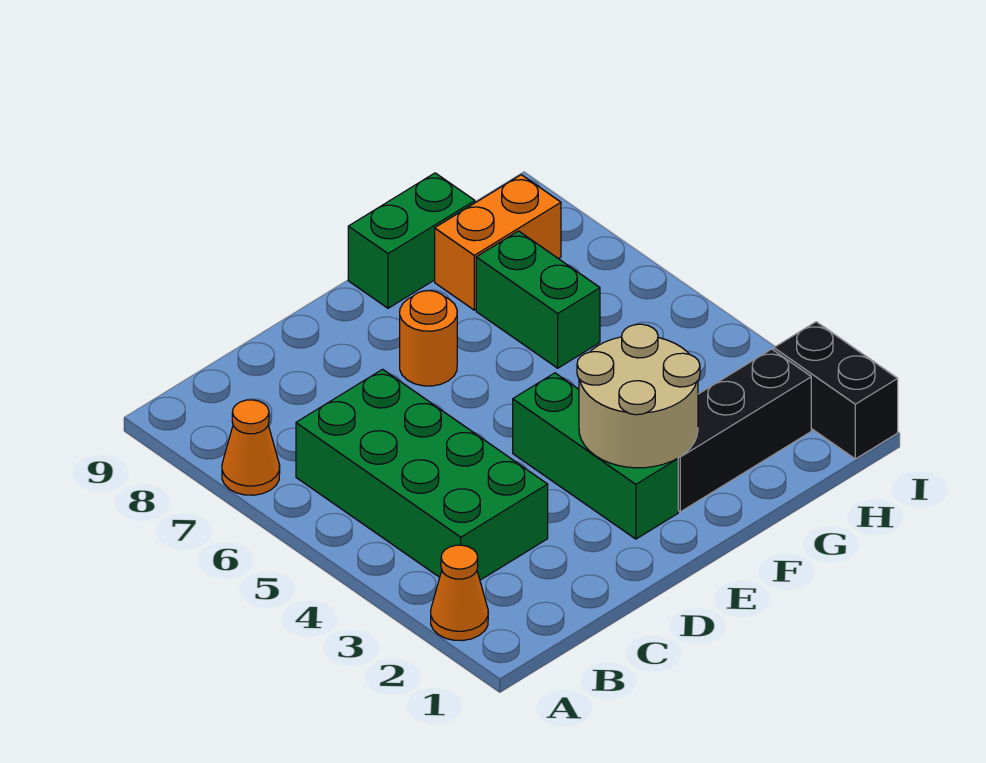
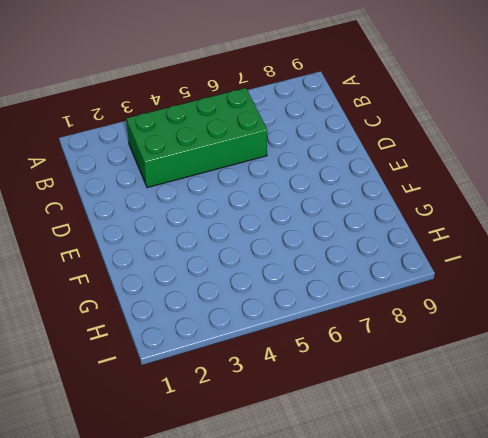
none -> orange cone A2 level 1
none -> orange cone A7 level 1

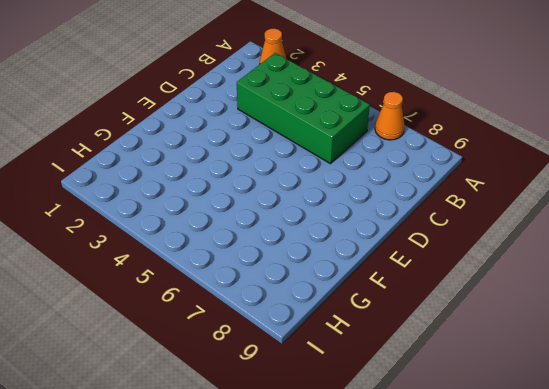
none -> green brick E2:E4 level 1
none -> orange round brick E7 level 1

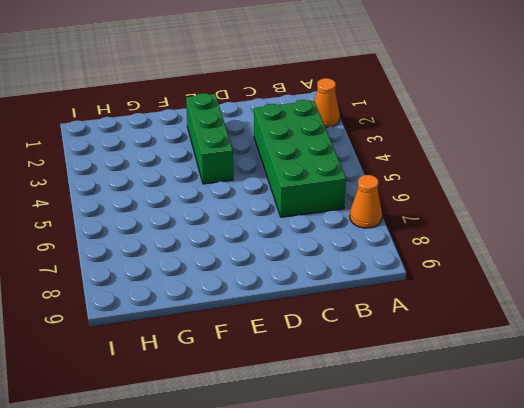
none -> orange round brick E7 level 1
none -> black brick F2:H2 level 1

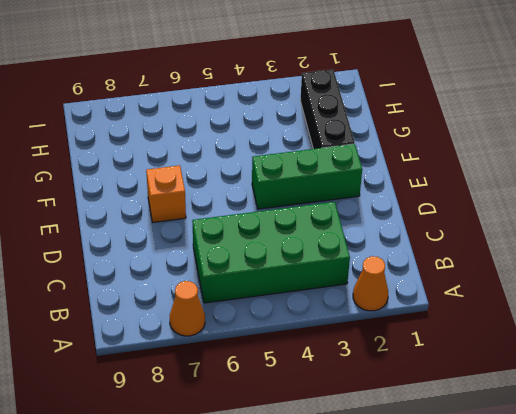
orange brick E7 level 1 -> orange round brick E7 level 1
none -> green brick F9:G9 level 1
none -> green brick G6:G7 level 1

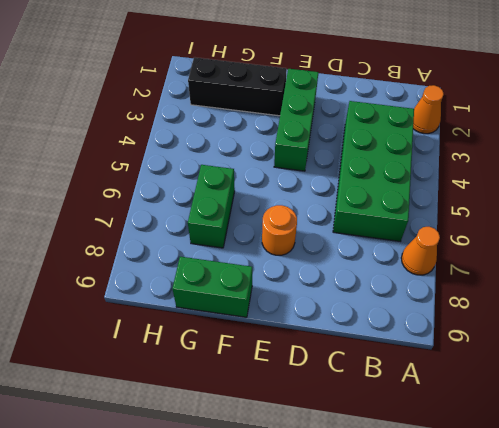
none -> orange brick G8:H8 level 1
none -> black brick I1:I2 level 1

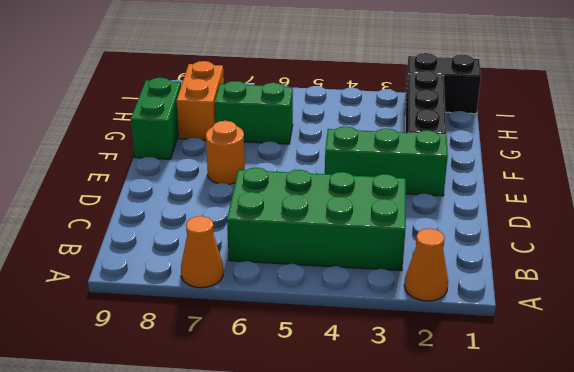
none -> tan round brick E2:F3 level 2

